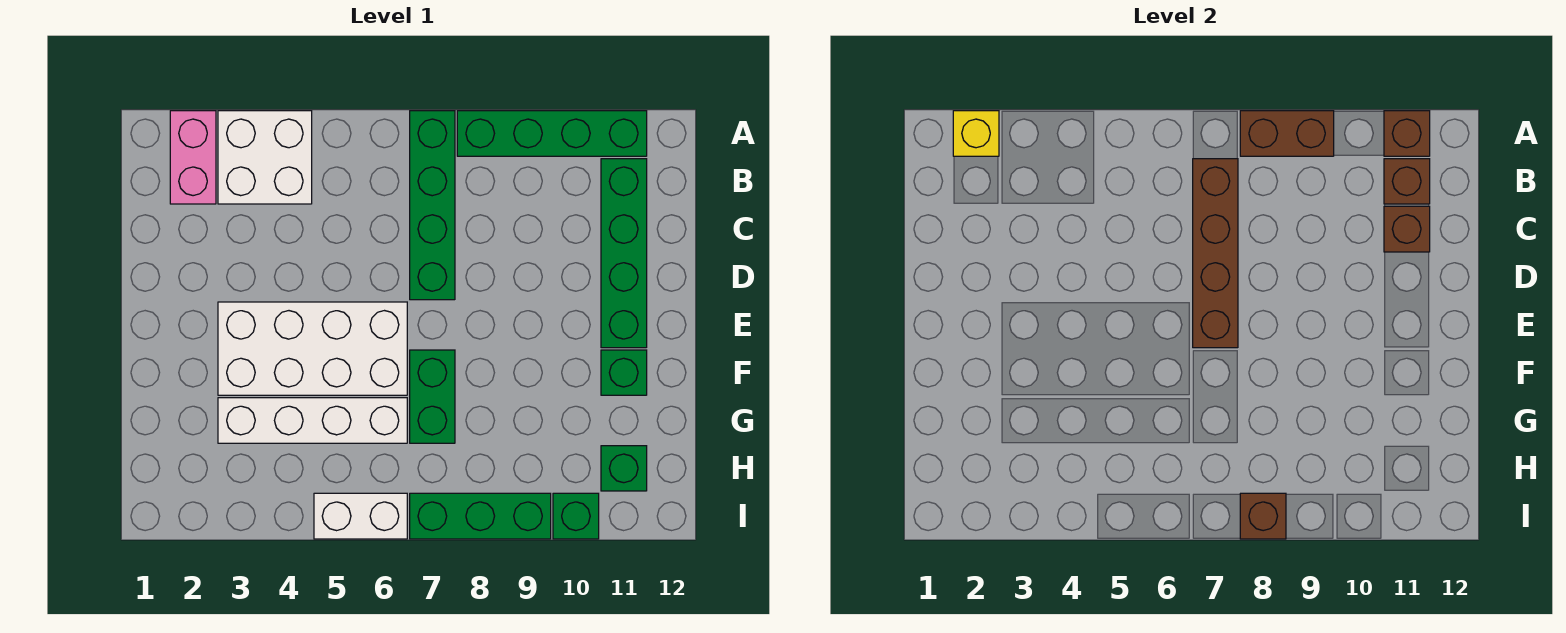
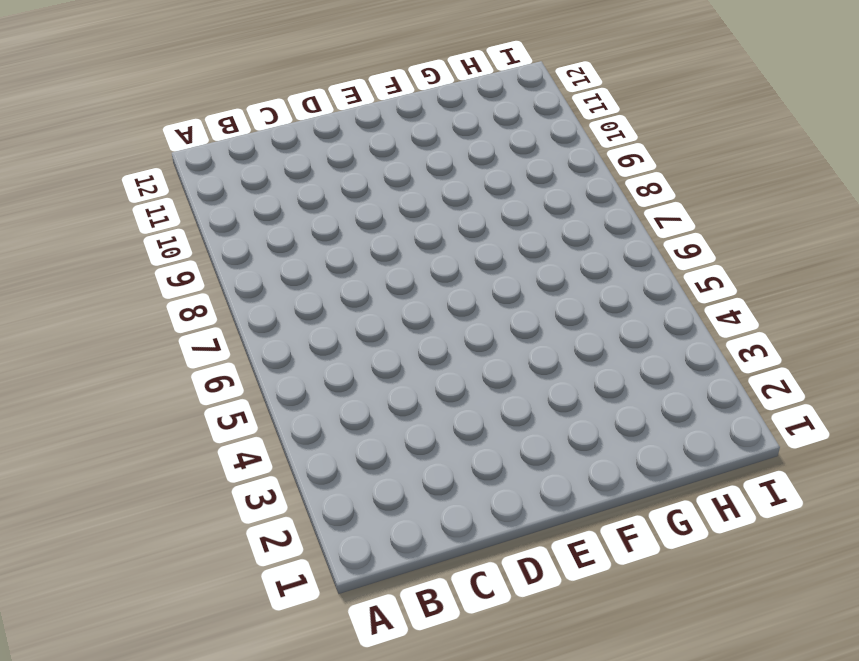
none -> pink brick A2:B2 level 1
none -> white brick A3:B4 level 1
none -> green brick A7:D7 level 1

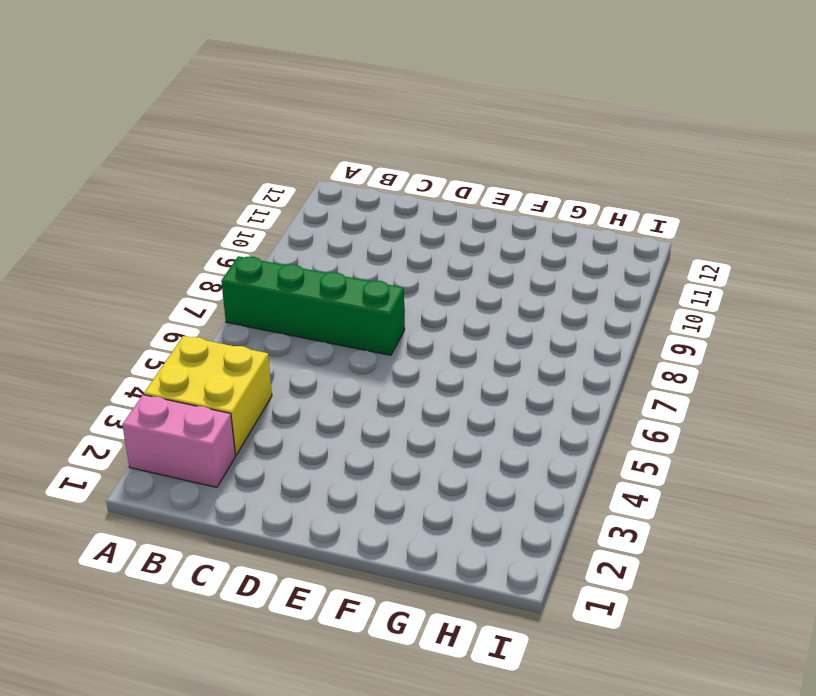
yellow brick A3:B4 level 1 -> white brick A3:B4 level 1
none -> green brick A8:A11 level 1
none -> green brick B11:E11 level 1
none -> white brick E3:F6 level 1

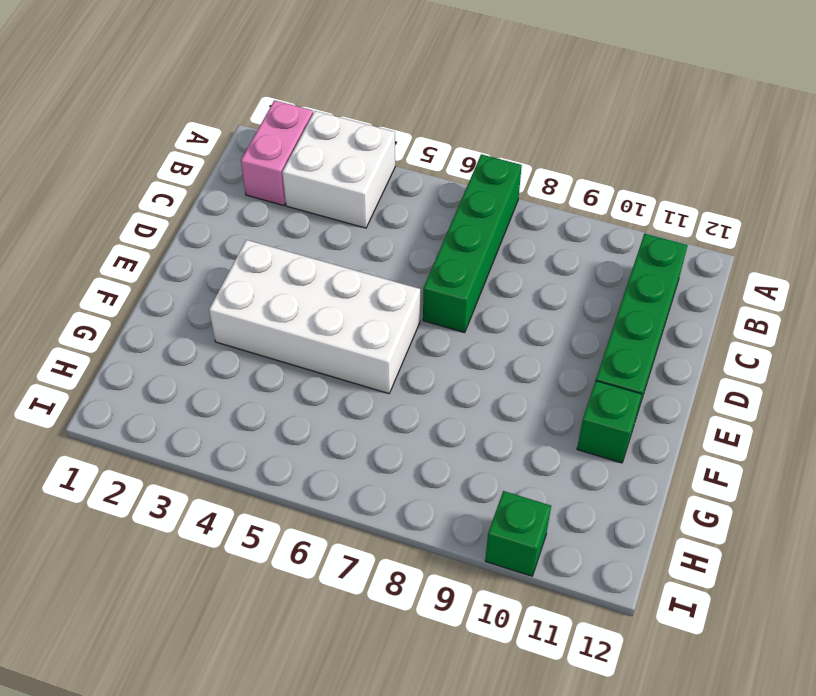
none -> green brick A8:A11 level 1
none -> green brick F7:G7 level 1
none -> white brick G3:G6 level 1

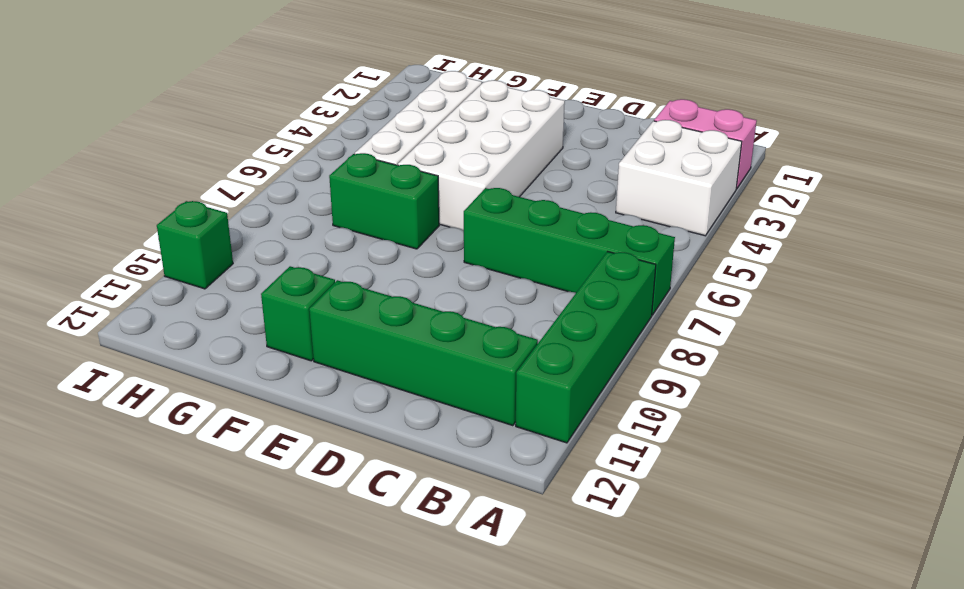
none -> green brick H11 level 1
none -> white brick I5:I6 level 1
none -> green brick I7:I9 level 1

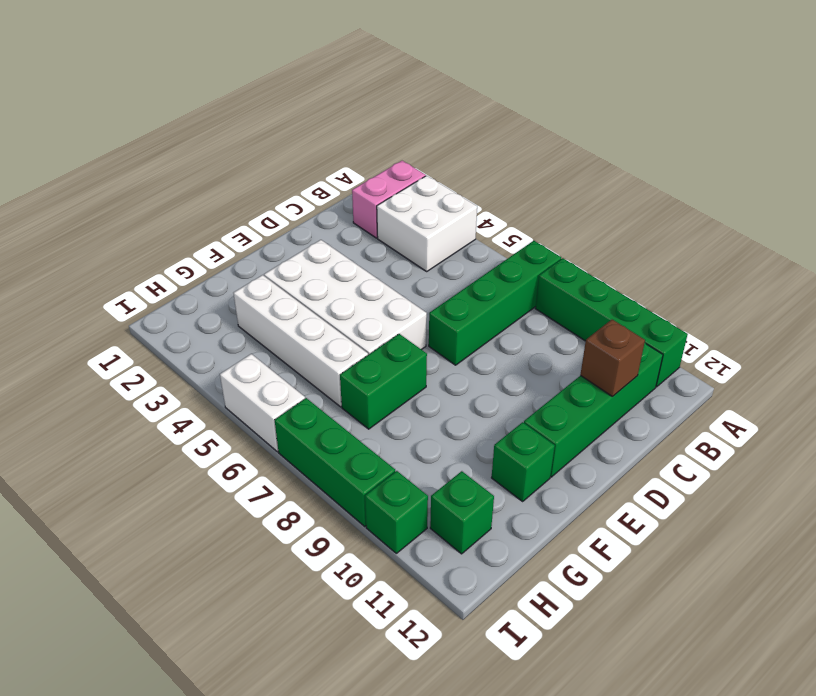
none -> yellow brick A2 level 2
none -> brown brick A8:A9 level 2
none -> brown brick A11 level 2

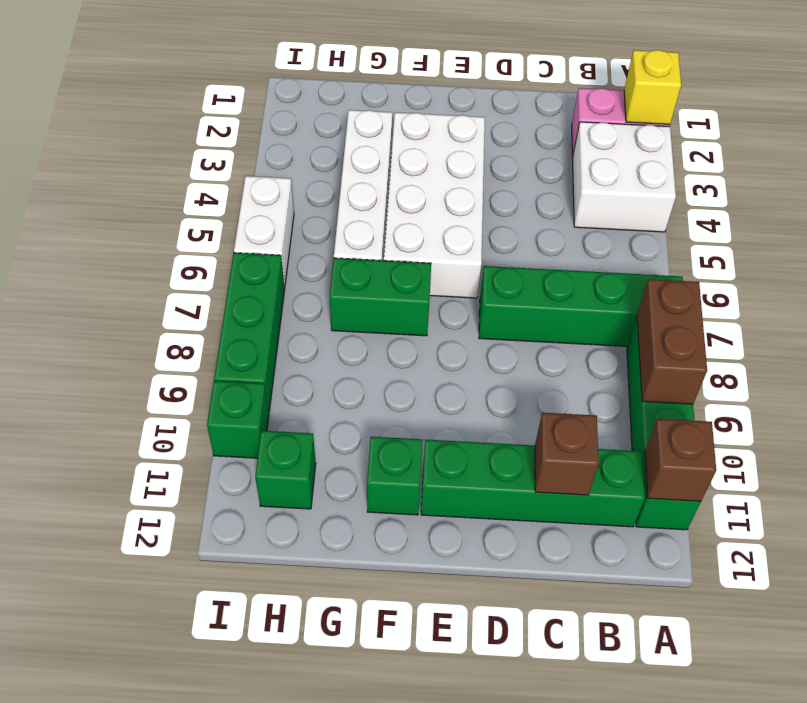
none -> brown brick B7:E7 level 2
none -> brown brick B11 level 2
none -> brown brick I8 level 2

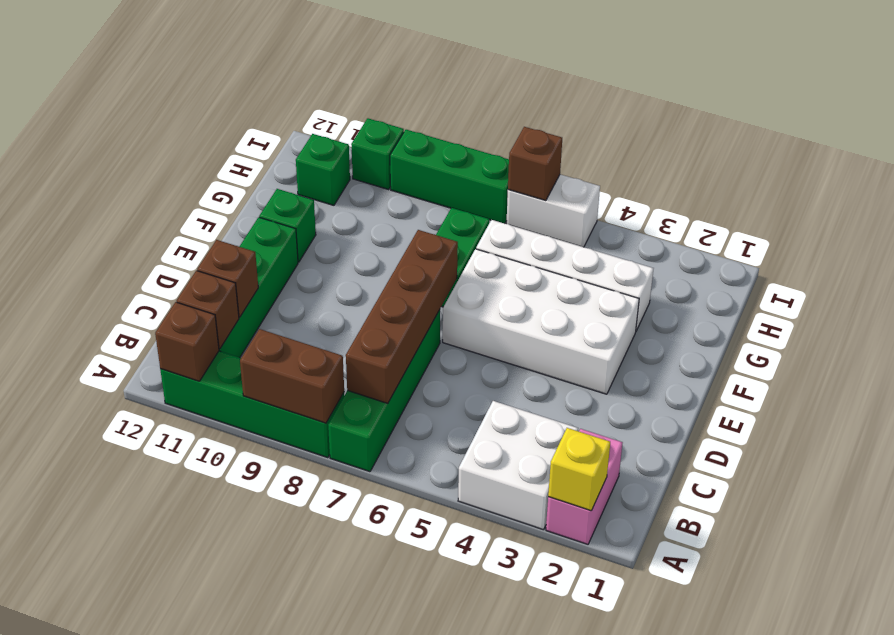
brown brick I6 level 2 -> brown brick I8 level 2

